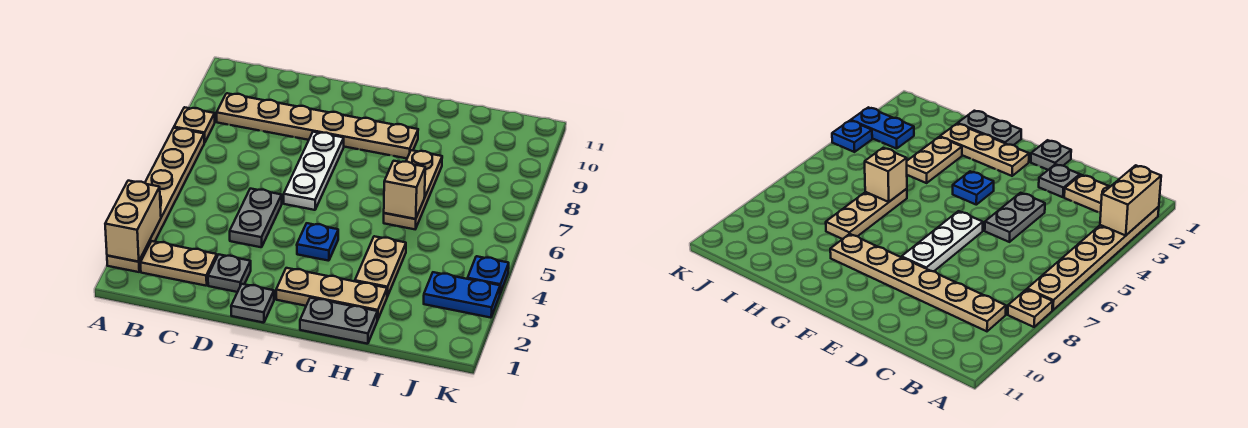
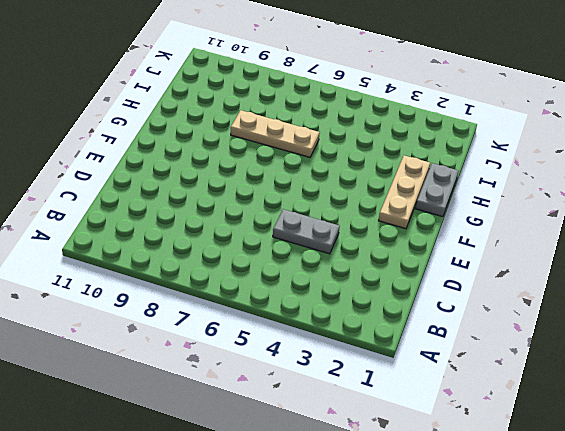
none -> tan plate A2:A7 level 1
none -> tan plate A8 level 1
none -> tan plate B2:C2 level 1

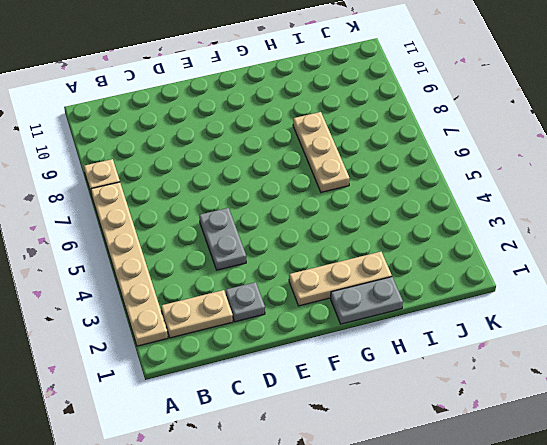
none -> tan plate B9:G9 level 1
none -> grey plate E1 level 1
none -> white plate E6:E8 level 1

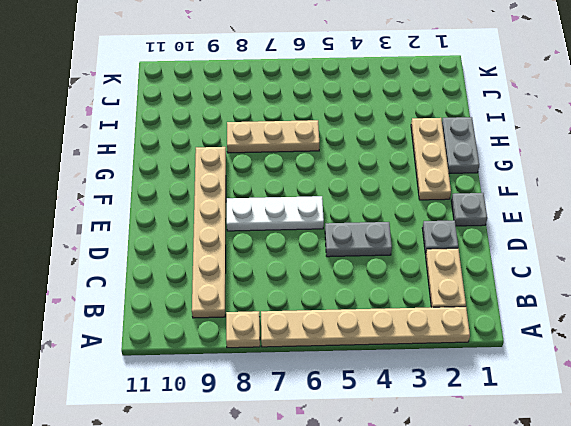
none -> blue plate F4 level 1
none -> tan plate H3:H4 level 1
none -> blue plate J3:K3 level 1

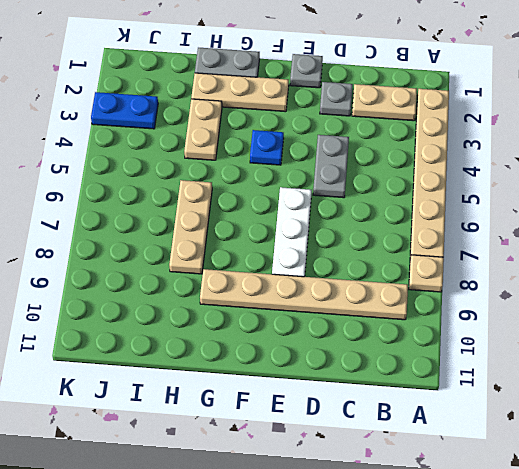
none -> blue plate K4 level 1
none -> tan brick A2:A3 level 2
none -> tan brick H6 level 2

